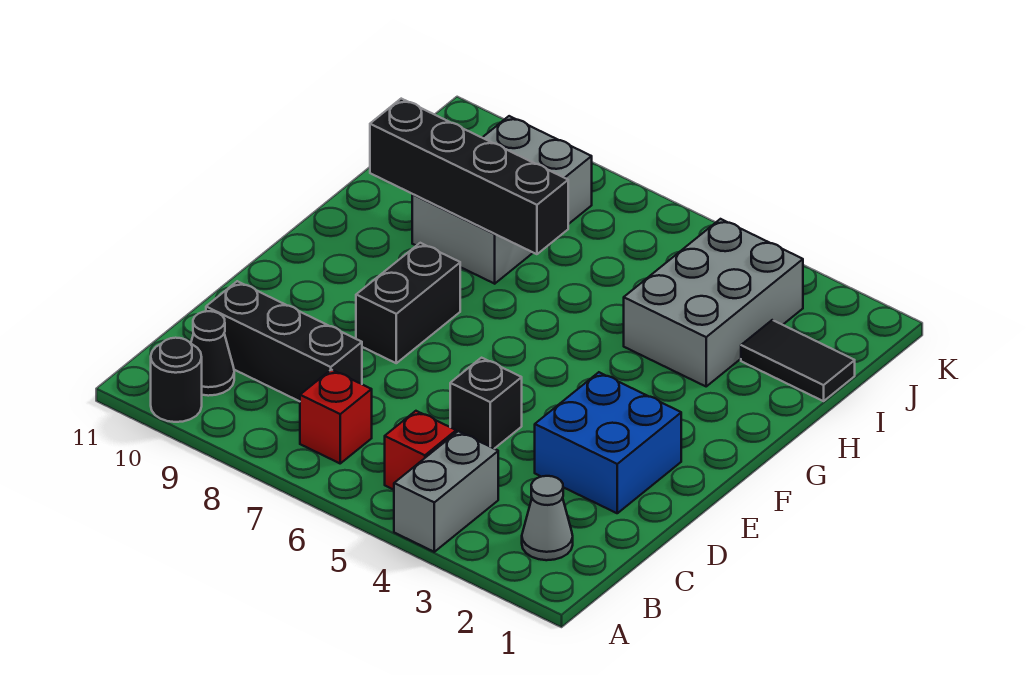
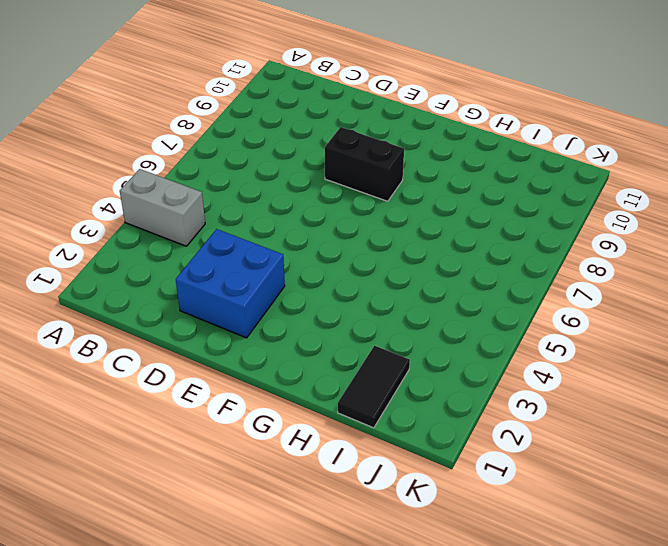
none -> black round brick A10 level 1
none -> grey cone B2 level 1
none -> red brick B5 level 1

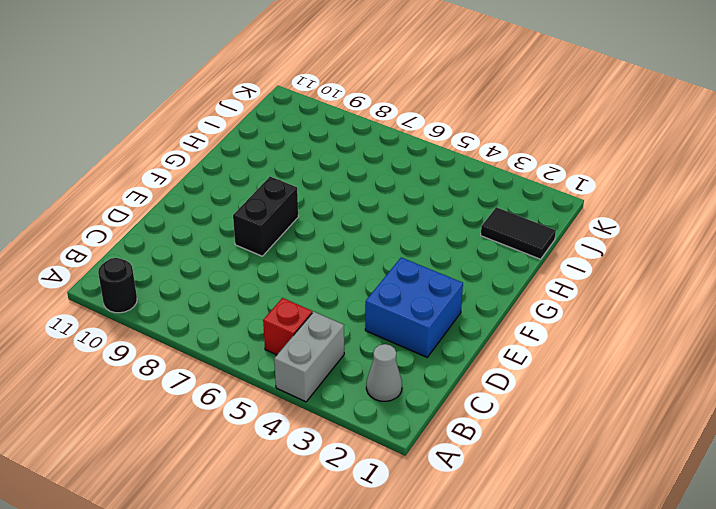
none -> red brick B7 level 1
none -> black cone B10 level 1
none -> black brick C8:C10 level 1

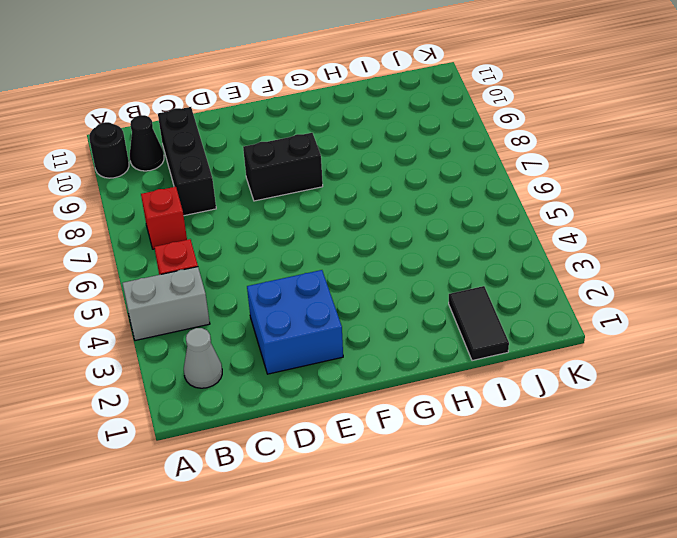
none -> black brick D5 level 1
none -> grey brick H3:J4 level 1
none -> grey brick H8:J9 level 1

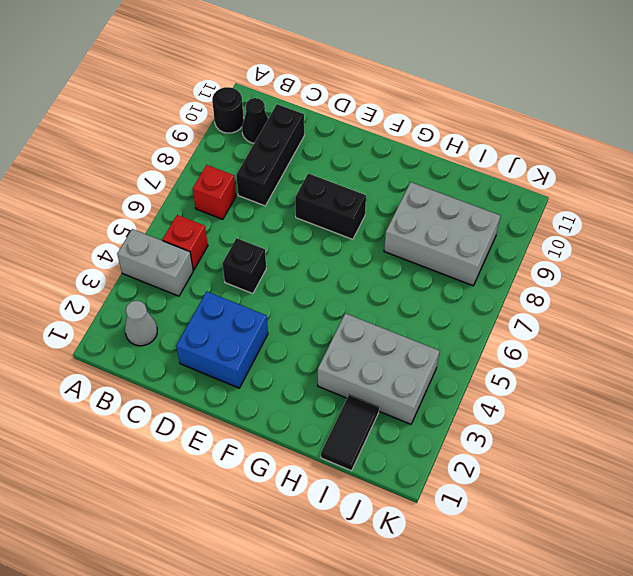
none -> black brick H7:H10 level 2

